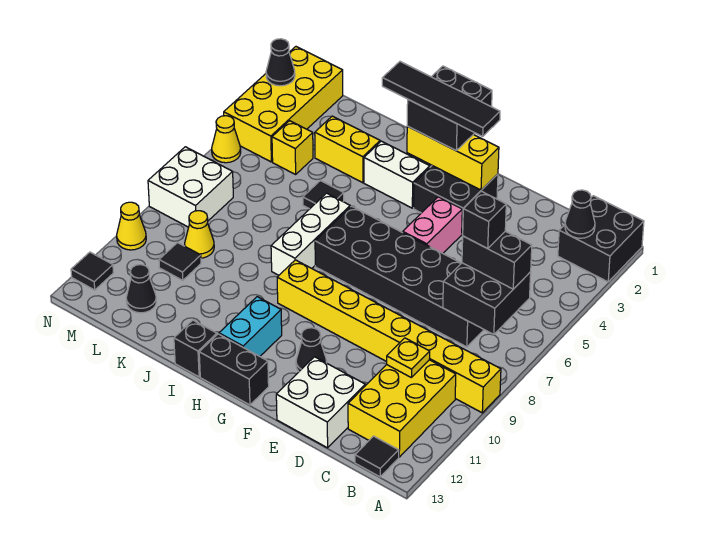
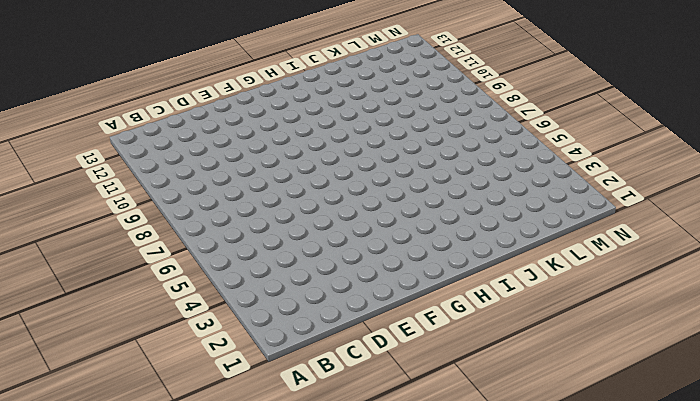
none -> black brick A1:B2 level 1
none -> yellow brick A9:H9 level 1
none -> yellow brick B10:C12 level 1
none -> black tile B13 level 1

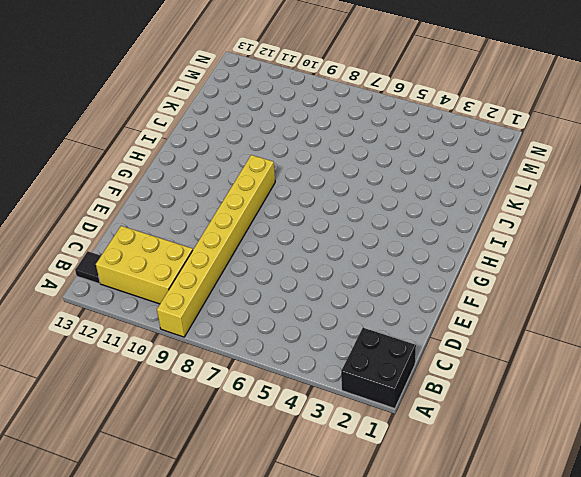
none -> black brick C6:H7 level 1
none -> white brick D12:E13 level 1
none -> black brick F2:G3 level 1
none -> pink brick F4:F5 level 1

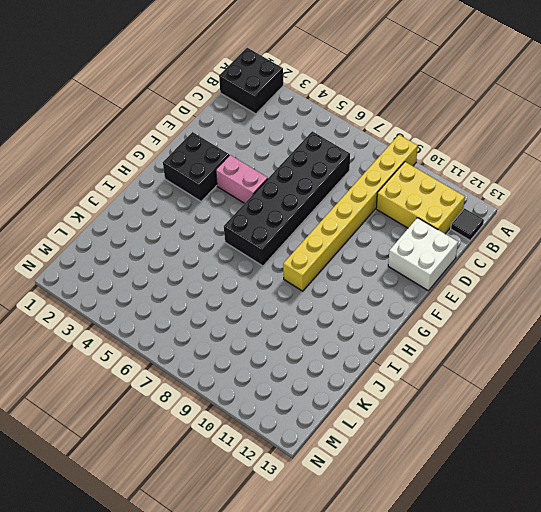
none -> black cone F11 level 1
none -> black brick G13:H13 level 1
none -> white brick H3:I3 level 1
none -> cyan brick H11:H12 level 1

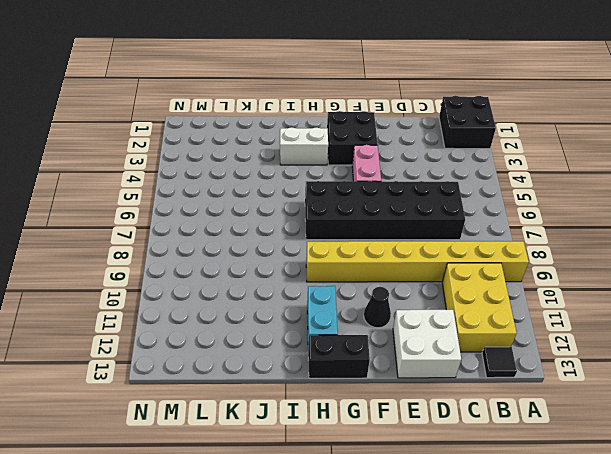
none -> white brick I6:I8 level 1
none -> black brick I13 level 1
none -> yellow brick J3:K3 level 1
none -> black tile J5 level 1

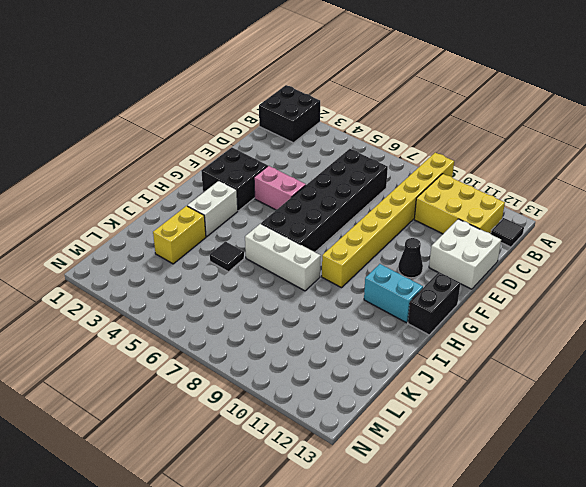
none -> black brick I13 level 1
none -> yellow brick L4 level 1
none -> yellow cone L9 level 1
none -> black tile L10 level 1

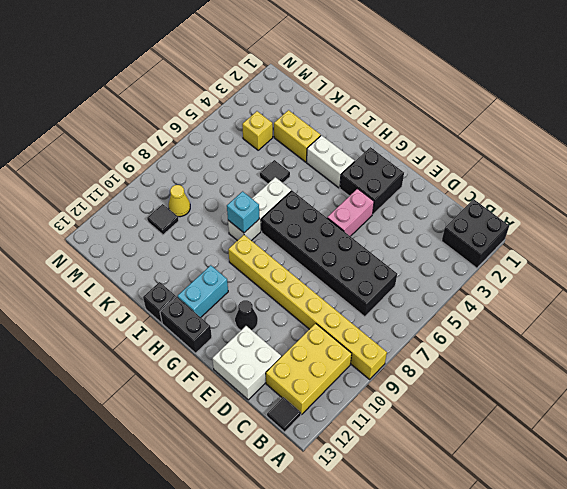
cyan brick I8 level 2 -> none
none -> black cone L12 level 1
none -> yellow brick M1:N4 level 1
none -> white brick M7:N8 level 1
none -> yellow cone N5 level 1

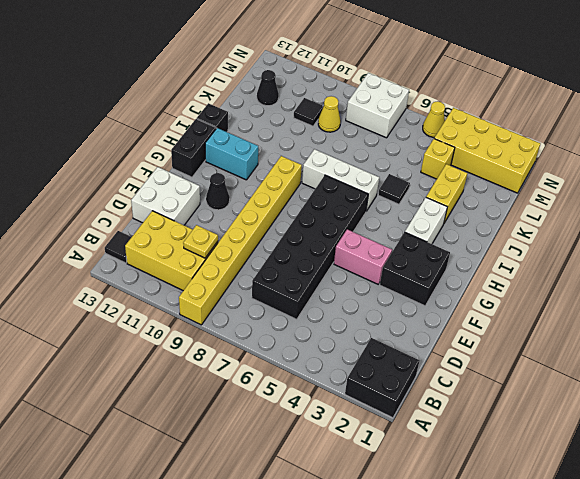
none -> yellow cone N10 level 1
none -> black tile N12 level 1
none -> black cone B2 level 2
none -> black brick B6:C7 level 2

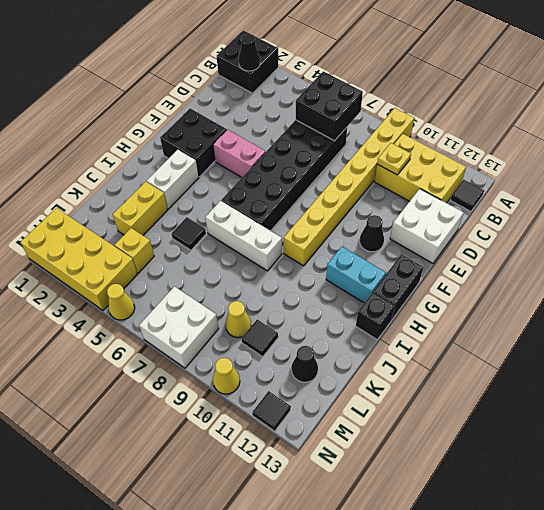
none -> yellow brick F2:H2 level 2
none -> black cone N2 level 2
none -> black brick B6:C6 level 3
none -> black brick G1:H2 level 3

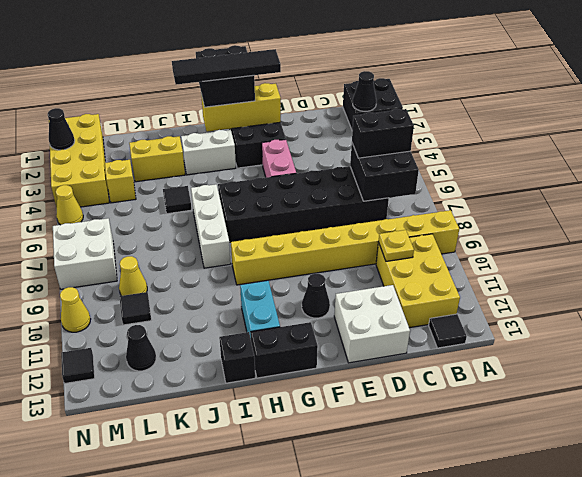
none -> black brick C6 level 4

